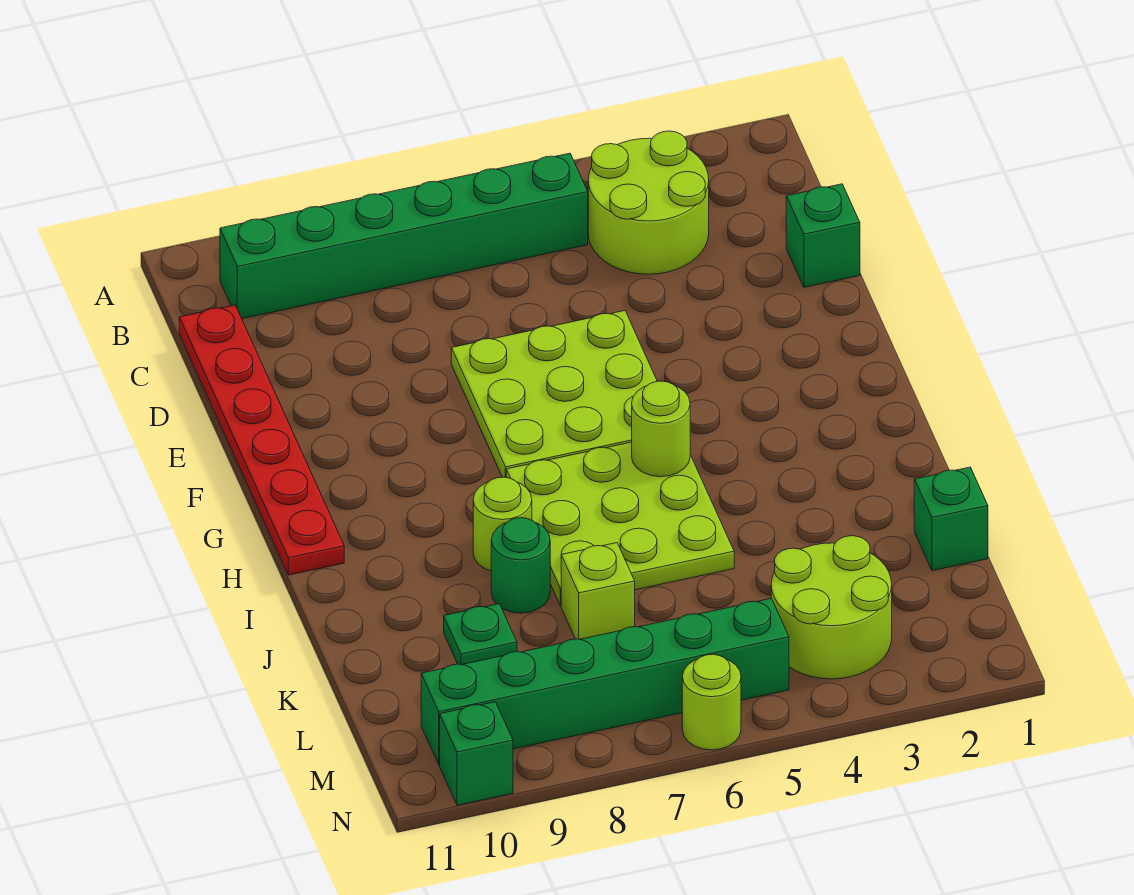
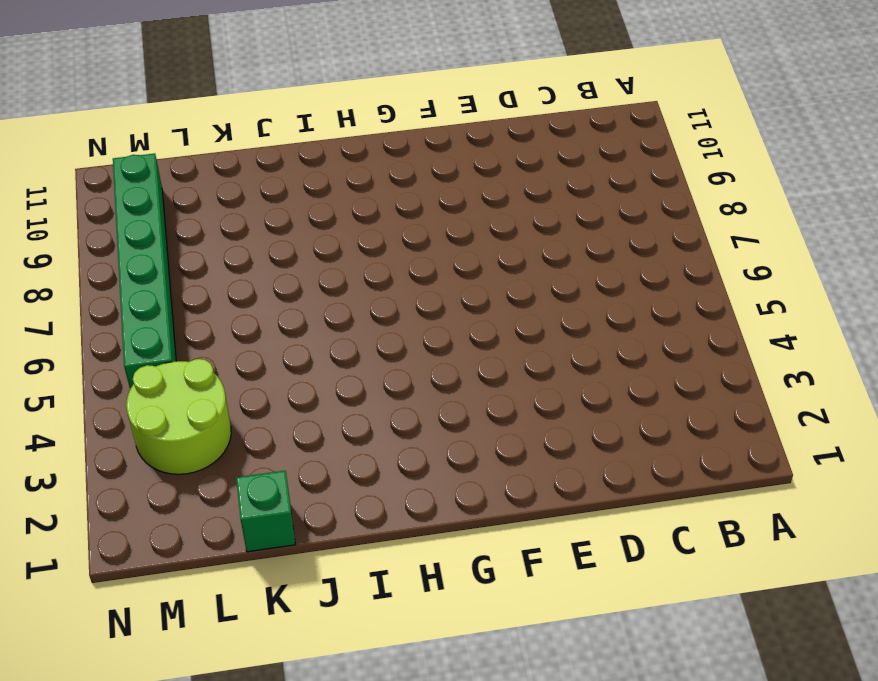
none -> lime round brick B3:C4 level 1
none -> green brick B5:B10 level 1
none -> red plate C11:H11 level 1

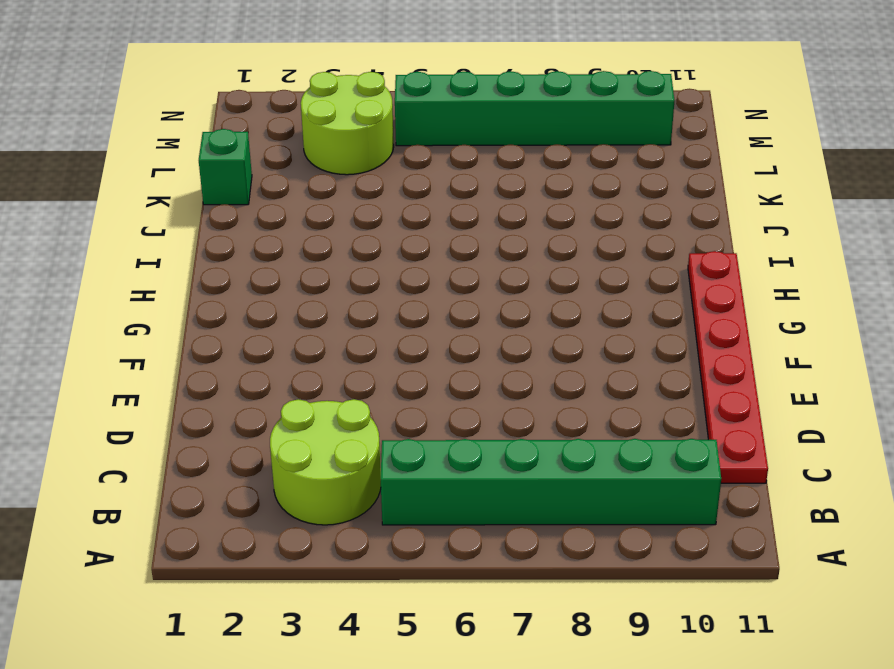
none -> green brick D1 level 1
none -> lime plate E5:G7 level 1
none -> lime plate H5:J7 level 1

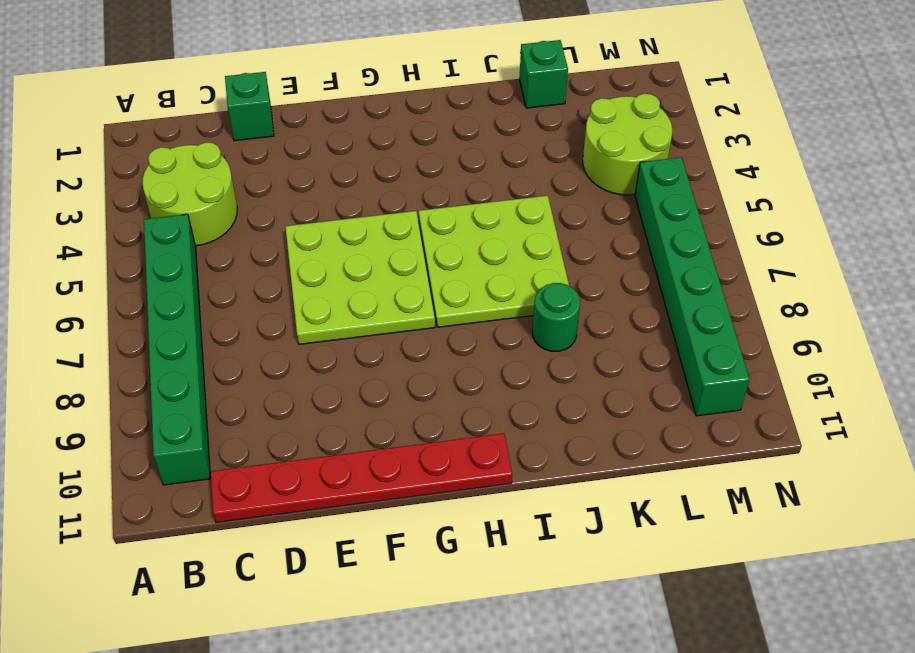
none -> lime round brick I8 level 1
none -> lime brick K7 level 1
none -> green plate K9 level 1

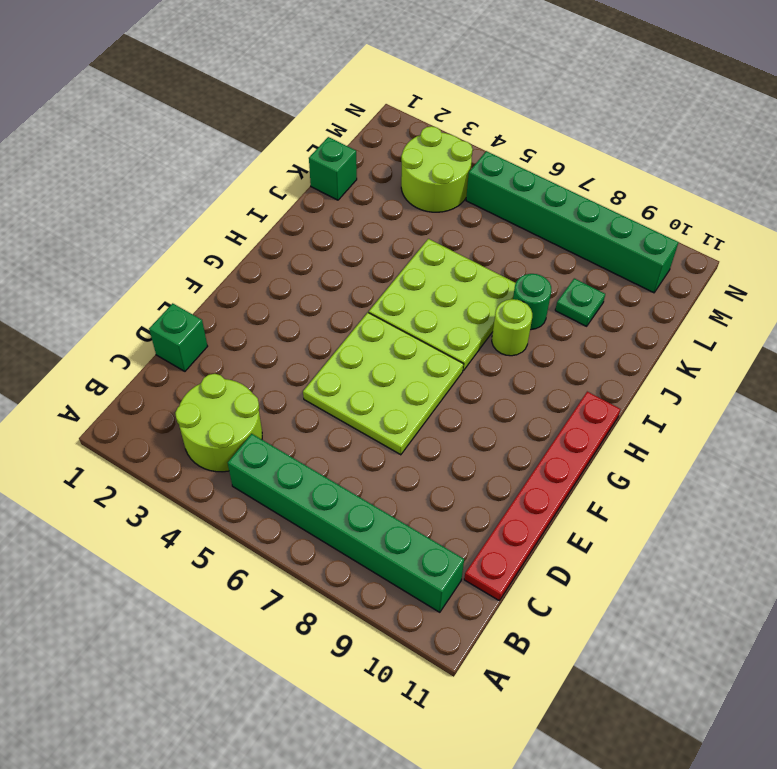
none -> lime brick K7 level 1
none -> lime round brick N6 level 1
none -> green brick N10 level 1

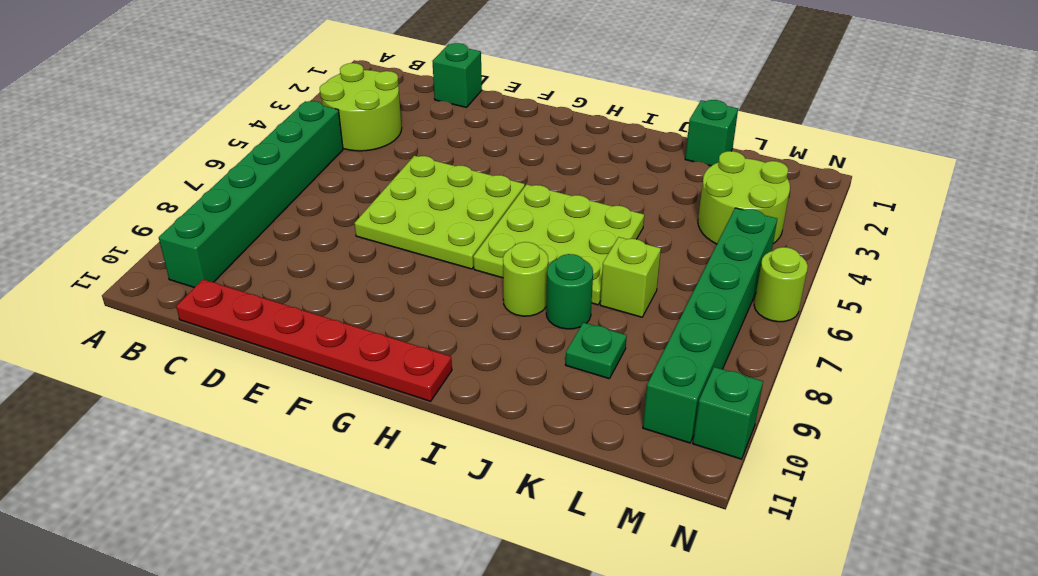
none -> lime round brick H5 level 2

